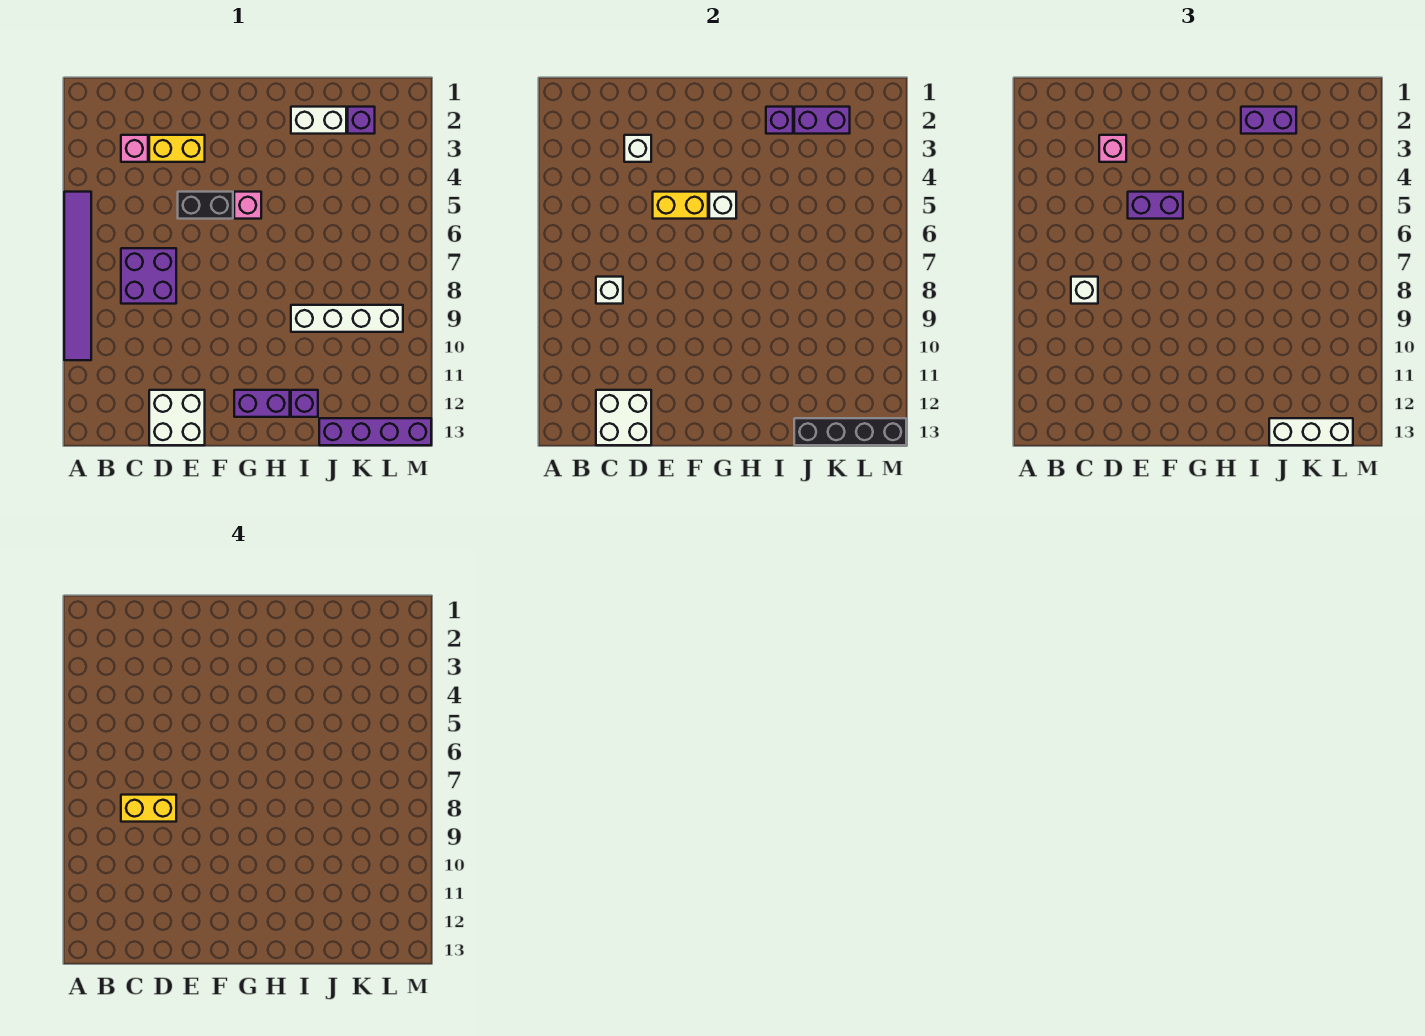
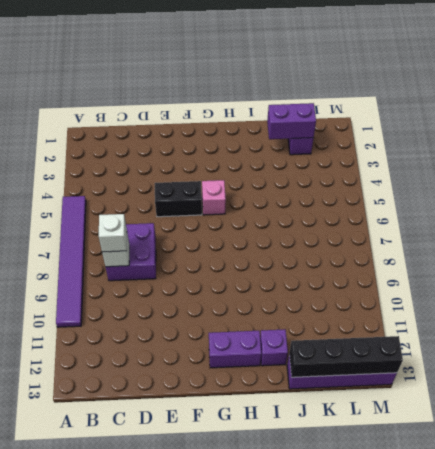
none -> pink brick C3 level 1
none -> yellow brick D3:E3 level 1
none -> white brick D12:E13 level 1

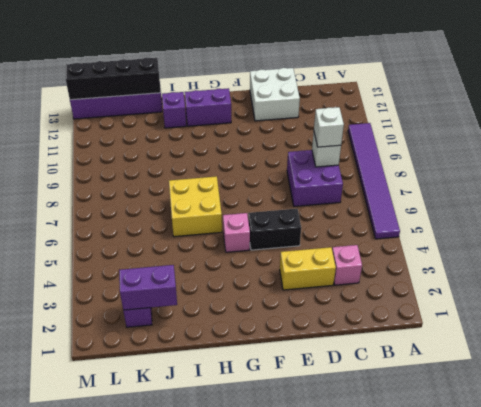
yellow brick H6:I7 level 1 -> none
none -> white brick I2:J2 level 1
none -> white brick I9:L9 level 1
none -> white brick C12:D13 level 2

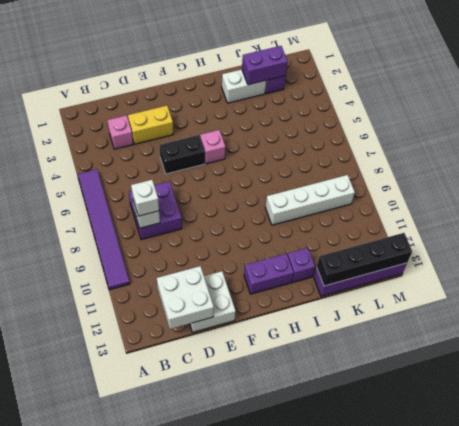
none -> white brick D3 level 2
none -> yellow brick E5:F5 level 2
none -> white brick G5 level 2

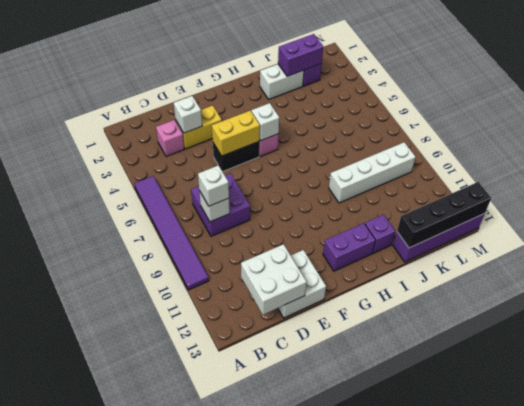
none -> purple brick I2 level 2
none -> pink brick D3 level 3
none -> purple brick E5:F5 level 3

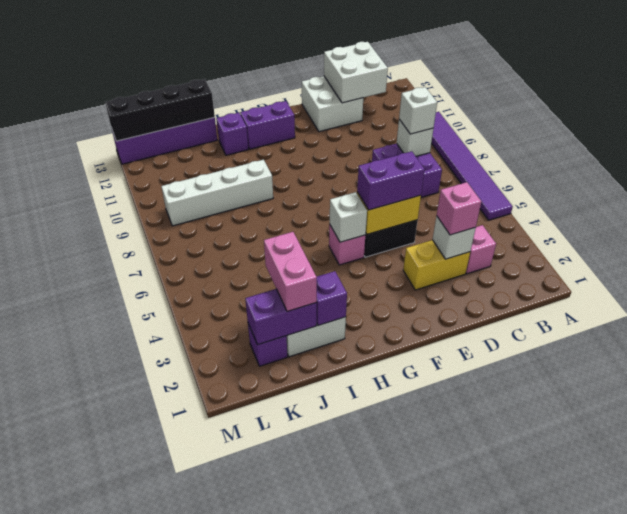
pink brick J2:J3 level 3 -> purple brick I2:J2 level 3
none -> white brick J13:L13 level 3
none -> yellow brick C8:D8 level 4

